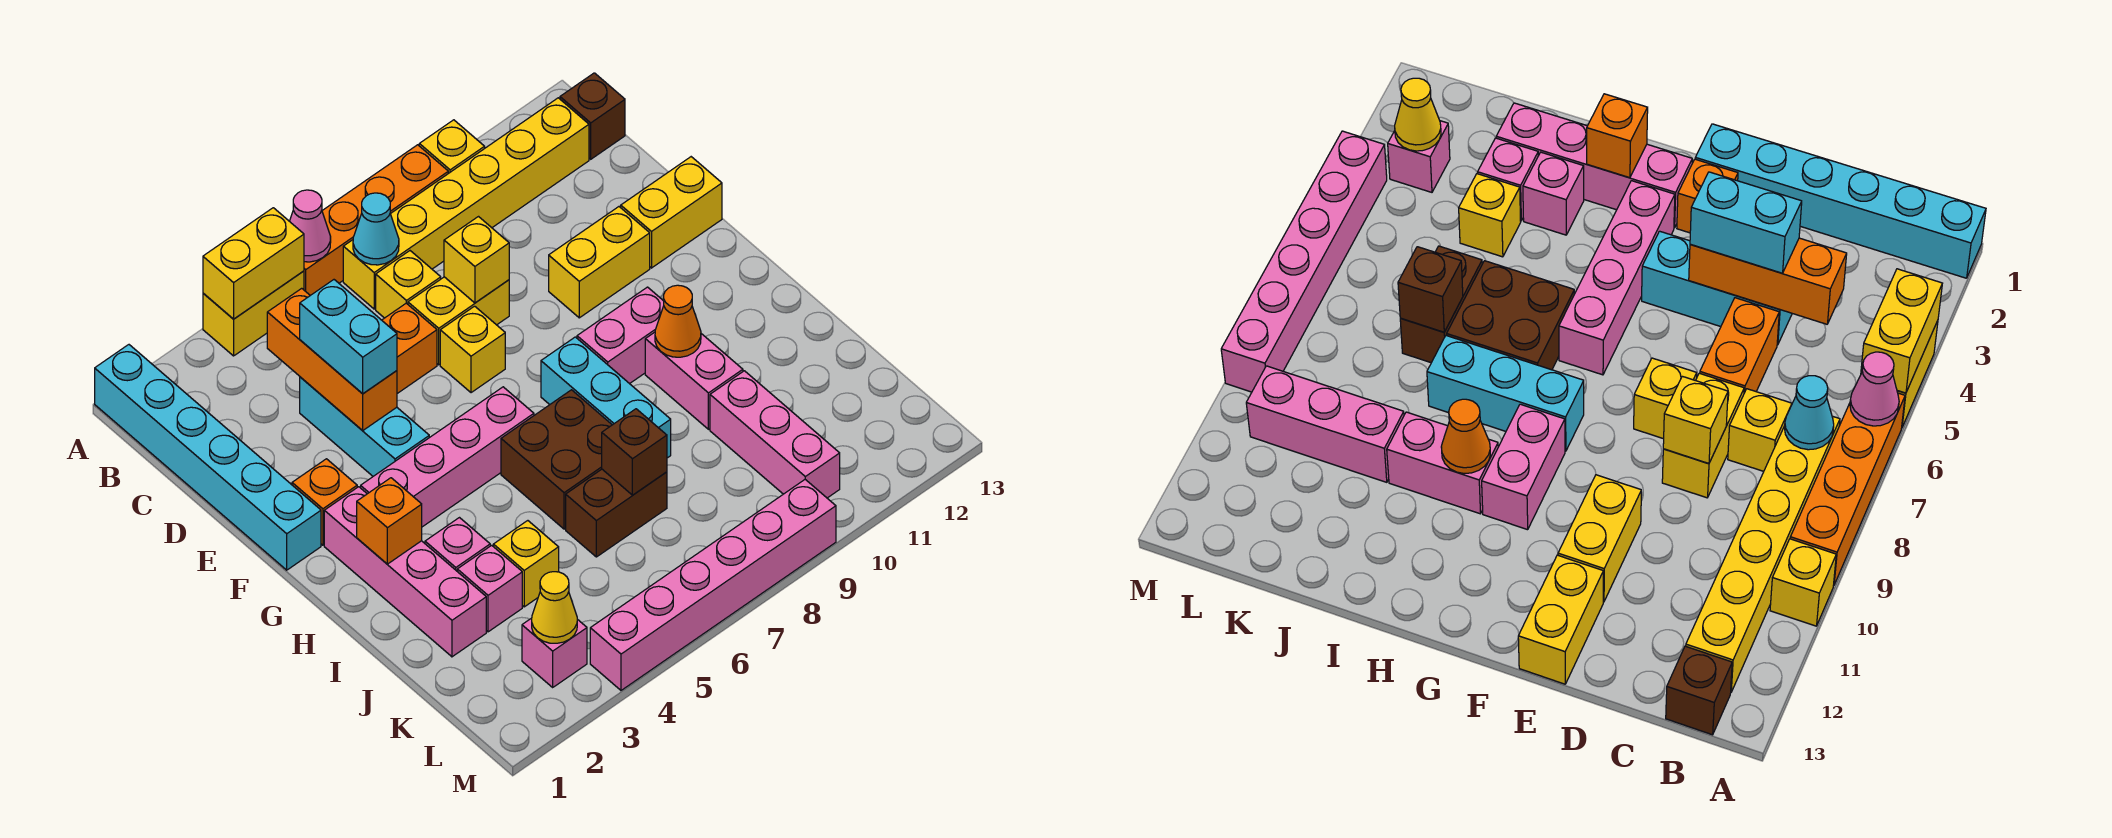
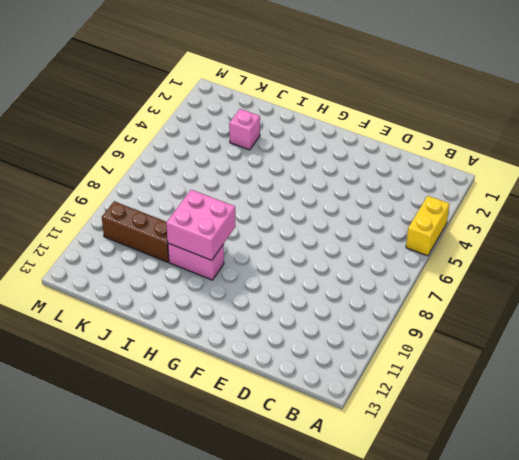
pink brick H9:I10 level 2 -> orange cone H10 level 2
brown brick J10:L10 level 1 -> pink brick J10:L10 level 1
none -> cyan brick A1:F1 level 1
none -> orange brick A6:A9 level 1
none -> yellow brick A10 level 1
none -> yellow brick B7:B12 level 1

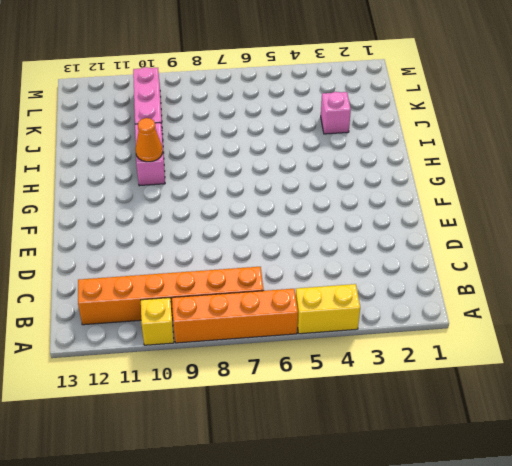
orange brick B7:B12 level 1 -> yellow brick B7:B12 level 1
none -> cyan brick A1:F1 level 1
none -> brown brick B13 level 1
none -> yellow brick C7 level 1
none -> cyan brick D4:F4 level 1

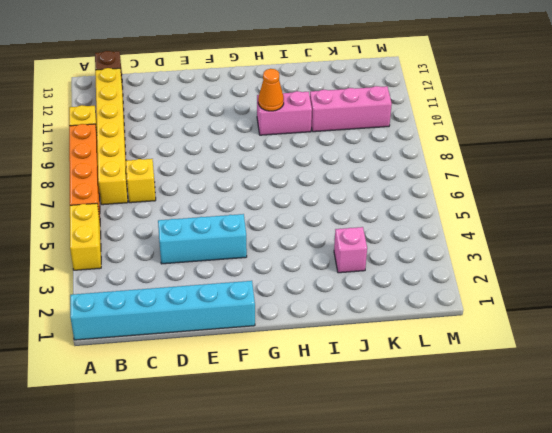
none -> orange brick D5:D6 level 1
none -> yellow brick D7:D8 level 1
none -> yellow brick E7 level 1
none -> yellow brick E10:E11 level 1

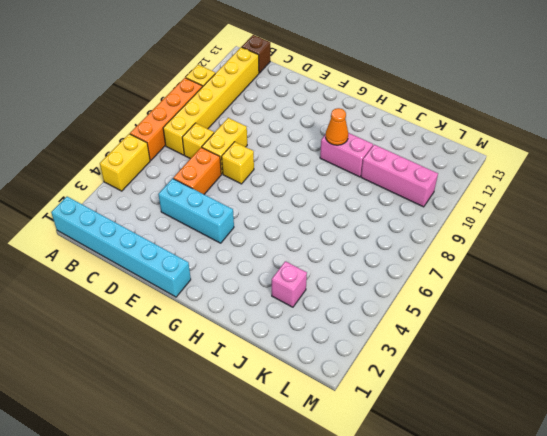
none -> yellow brick E10:E11 level 1
none -> yellow brick E12:E13 level 1
none -> orange brick F2 level 1
none -> pink brick G2:J2 level 1

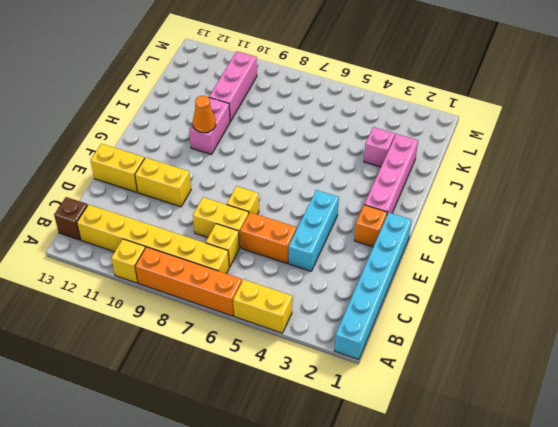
none -> pink brick G3:G6 level 1
none -> cyan brick G8:I8 level 1
none -> pink brick G9:G10 level 1
none -> brown brick H6:I7 level 1

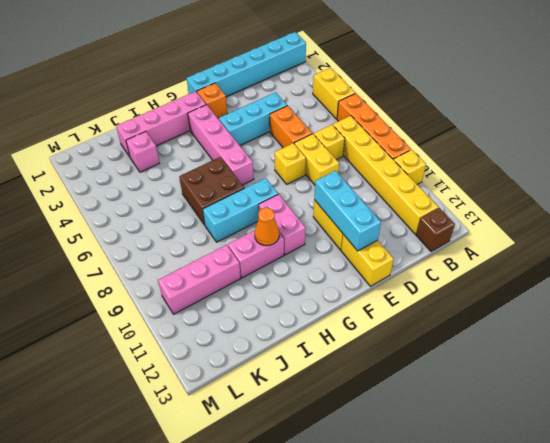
cyan brick E10:E12 level 2 -> none
none -> pink brick I3 level 1
none -> yellow brick J4 level 1
none -> brown brick J6:J7 level 1
none -> pink brick L3 level 1

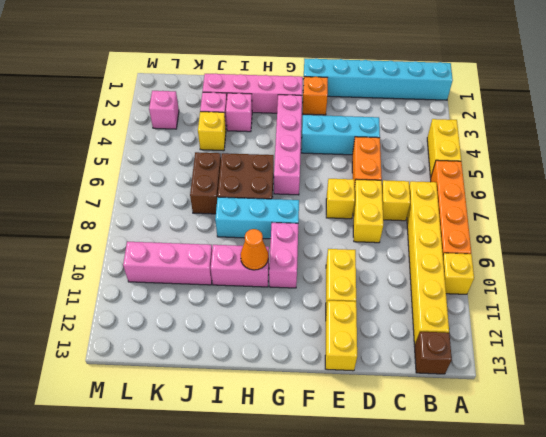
none -> pink brick M4:M9 level 1
none -> yellow brick A4:A5 level 2
none -> pink cone A6 level 2
none -> cyan cone B7 level 2

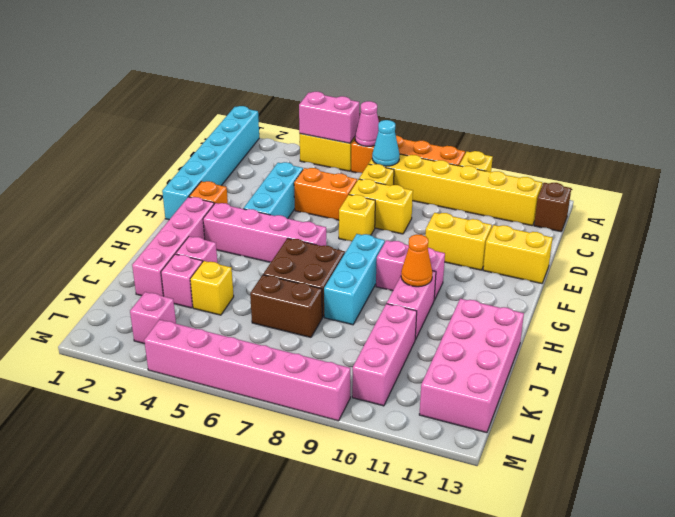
pink brick A4:A5 level 2 -> yellow brick A4:A5 level 2
pink brick I12:L13 level 1 -> none
none -> orange brick C4:E4 level 2
none -> yellow brick D8 level 2
none -> orange brick H2 level 2
none -> brown brick J7 level 2

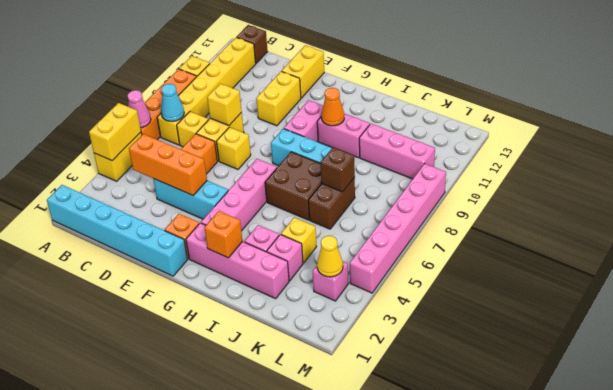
none -> cyan brick D4:E4 level 3

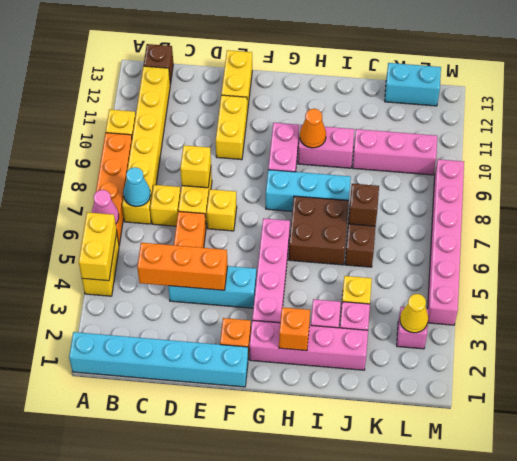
cyan brick K13:L13 level 1 -> cyan brick D4:E4 level 3

